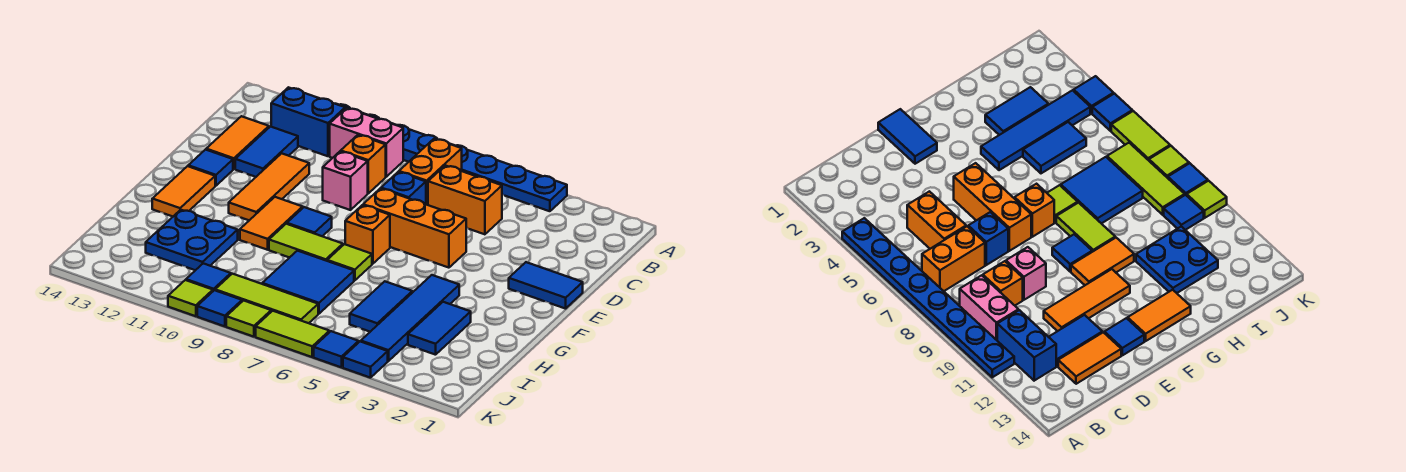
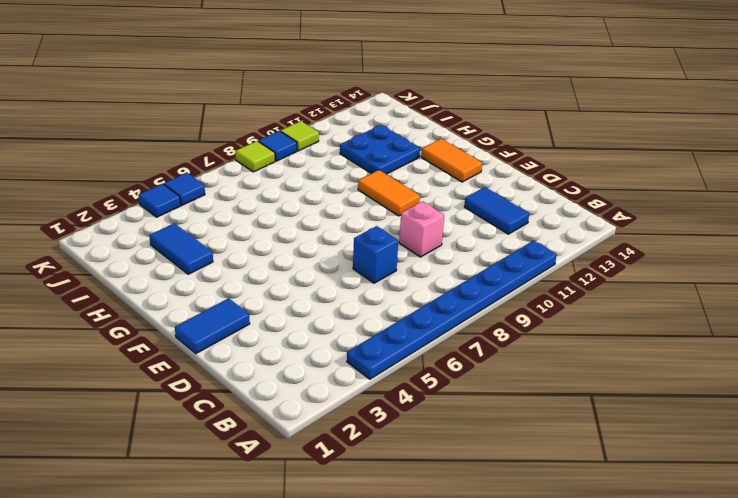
none -> orange brick B7:C7 level 1
none -> pink brick B9:B10 level 1
none -> blue brick B11:B12 level 1
none -> orange brick C5:C6 level 1

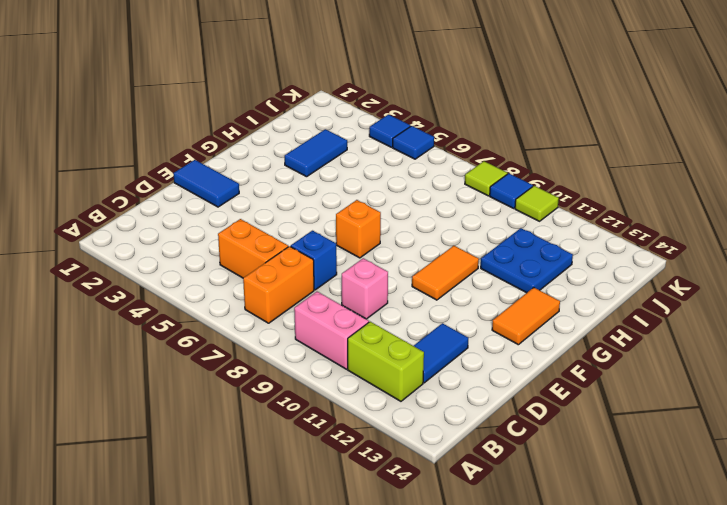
lime brick B11:B12 level 1 -> blue brick B11:B12 level 1
none -> blue plate A4:A11 level 1
none -> orange brick C9 level 1
none -> orange tile C13:D13 level 1
none -> orange tile D11:F11 level 1

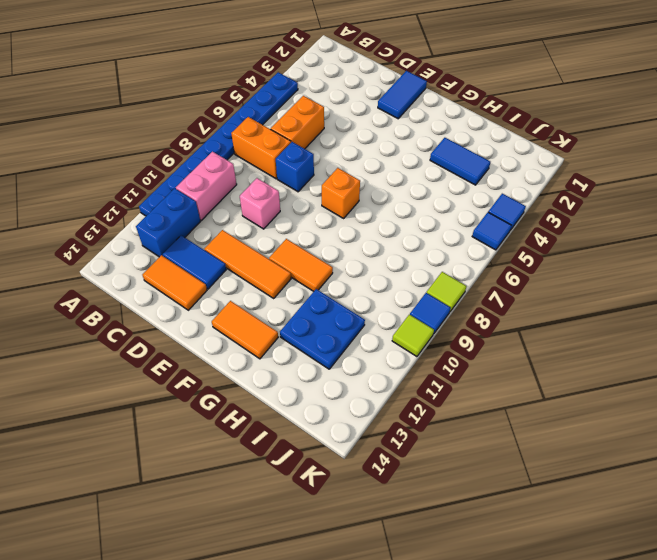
none -> orange brick C9 level 1
none -> orange brick E5:E7 level 1
none -> blue tile E13 level 1
none -> blue tile F9 level 1

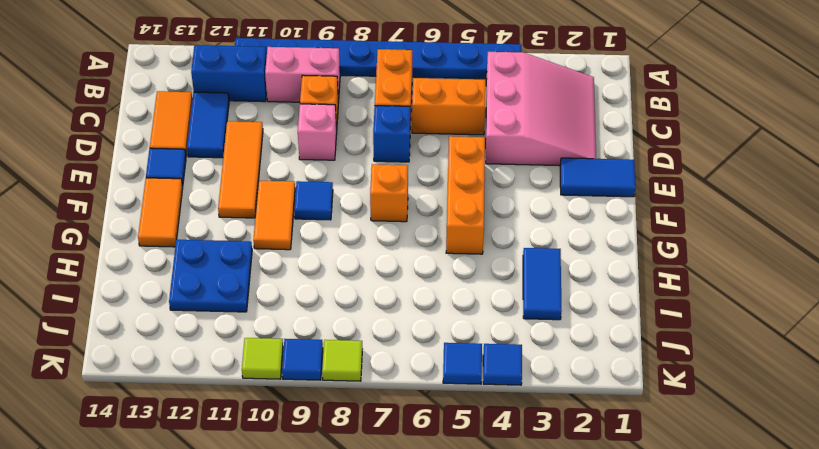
pink slope B2:D4 level 1 top 4 -> none
orange brick E5:G5 level 1 -> orange brick E5:E7 level 1
none -> blue tile G4:J4 level 1
none -> lime tile G7 level 1
none -> lime tile G8:G9 level 1
none -> blue tile H5:I5 level 1

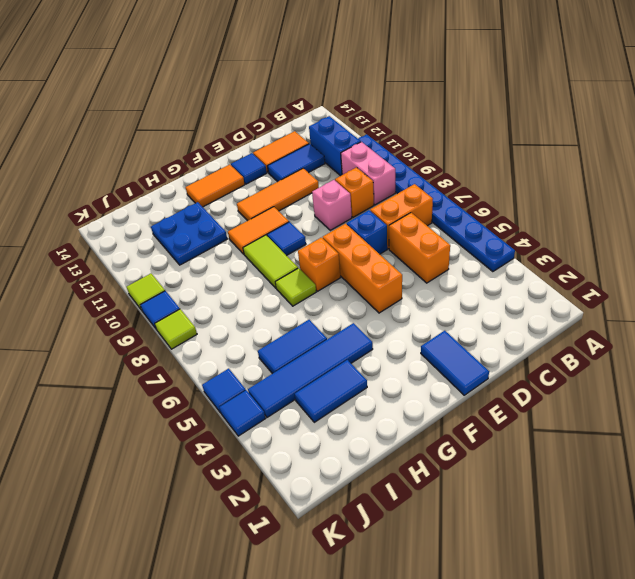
none -> blue tile H7:I8 level 1
none -> lime tile J7:J9 level 1
none -> blue tile J10 level 1
none -> lime tile K6:K7 level 1

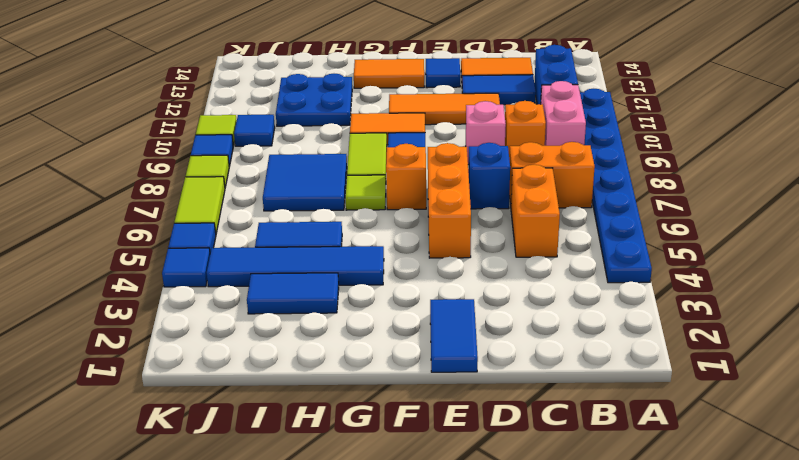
none -> lime tile J7:J9 level 1

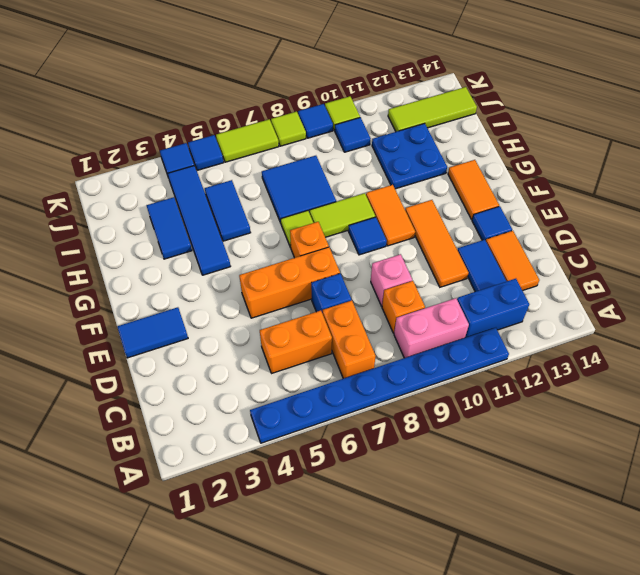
lime tile J12:J14 level 1 -> lime tile J7:J9 level 1

